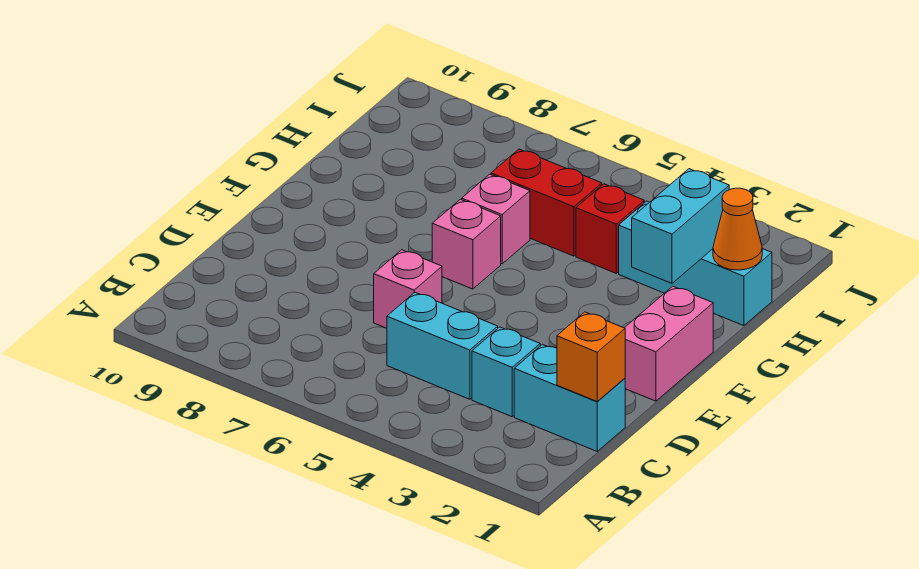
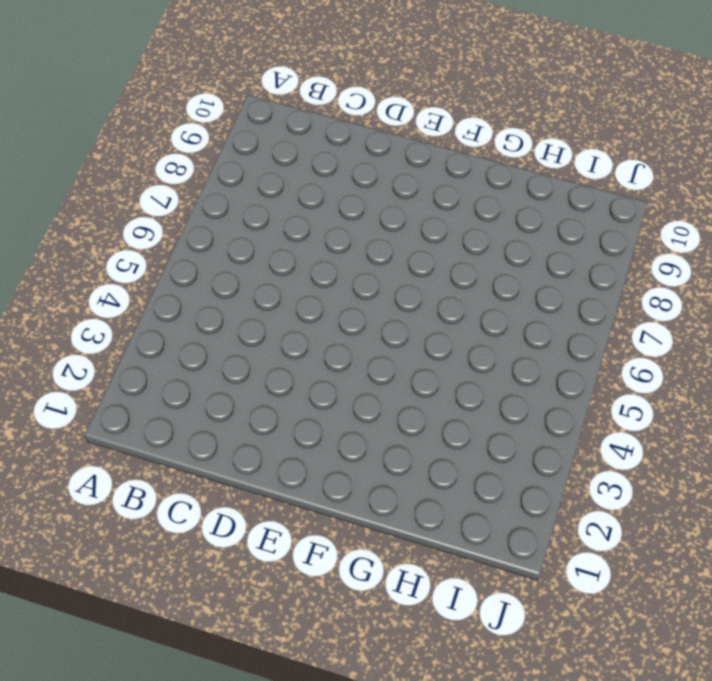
none -> cyan brick C1:C2 level 1
none -> cyan brick C3 level 1
none -> cyan brick C4:C5 level 1

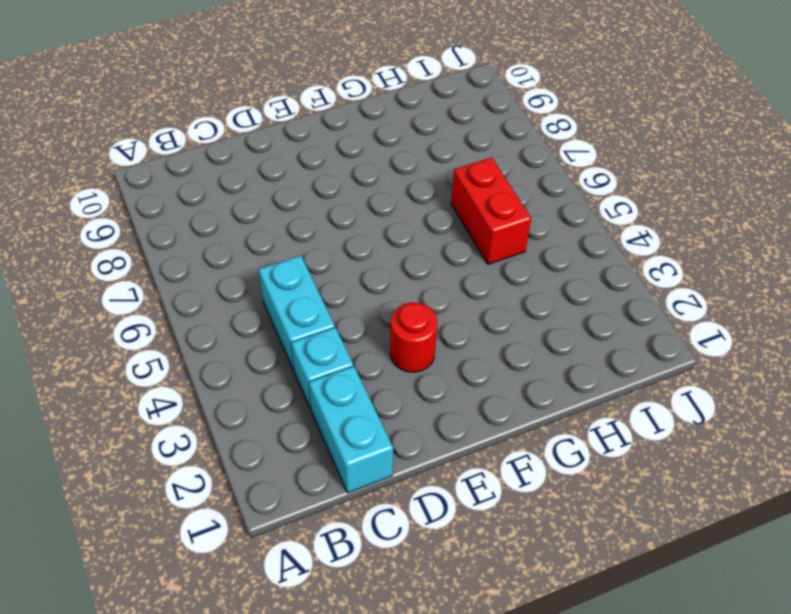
red round brick E3 level 1 -> none
none -> pink brick D6 level 1
none -> pink brick E1:F1 level 1
none -> pink brick F6 level 1

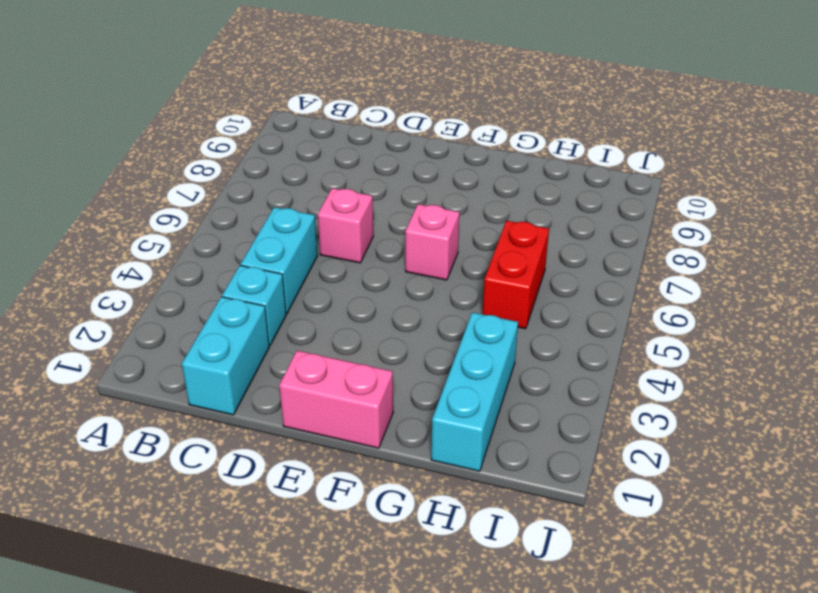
none -> pink brick G6 level 1
none -> red brick H4 level 1
none -> orange brick C1 level 2

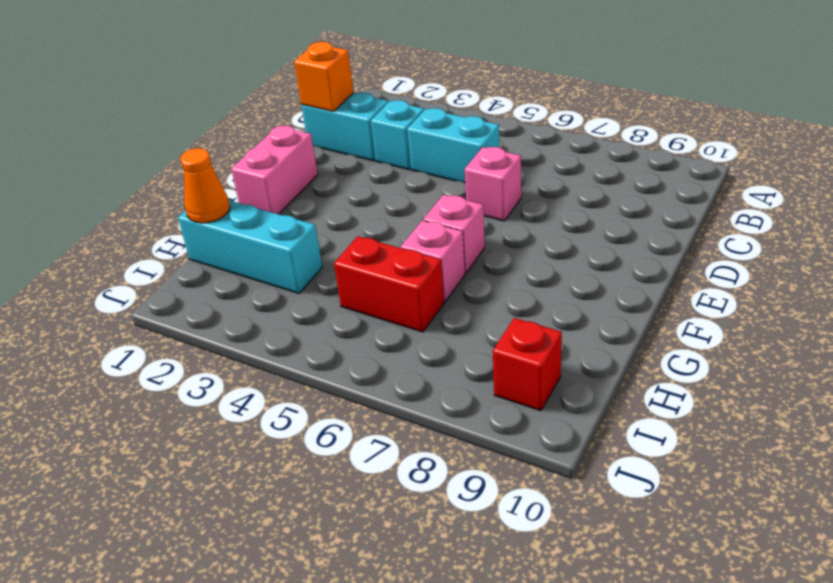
red brick I9 level 1 -> red brick H4 level 1
none -> cyan brick G2:H2 level 2

